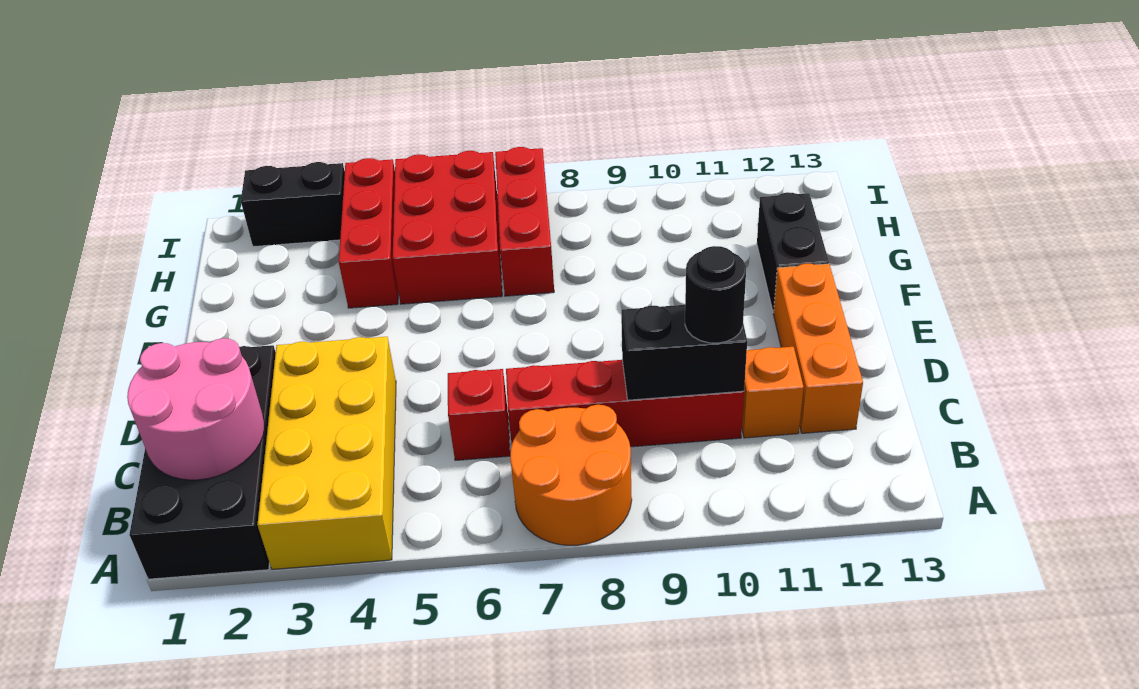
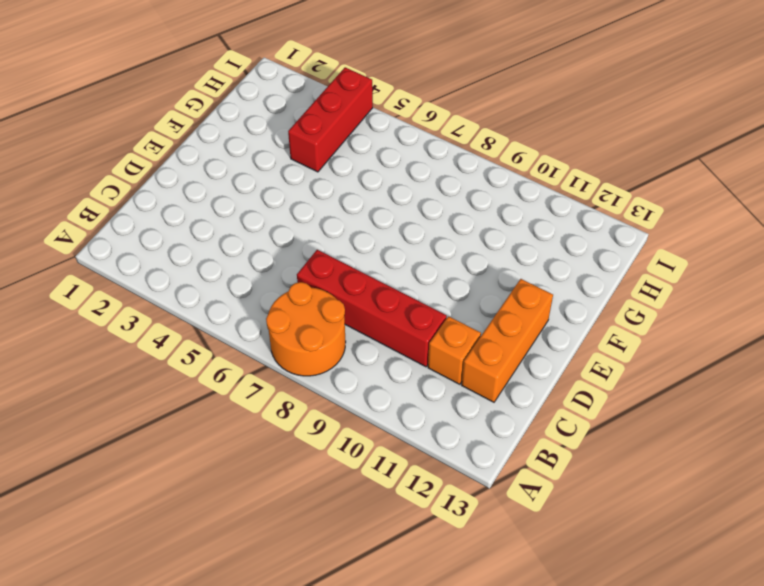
none -> black brick A1:D2 level 1
none -> yellow brick A3:D4 level 1
none -> red brick C6 level 1

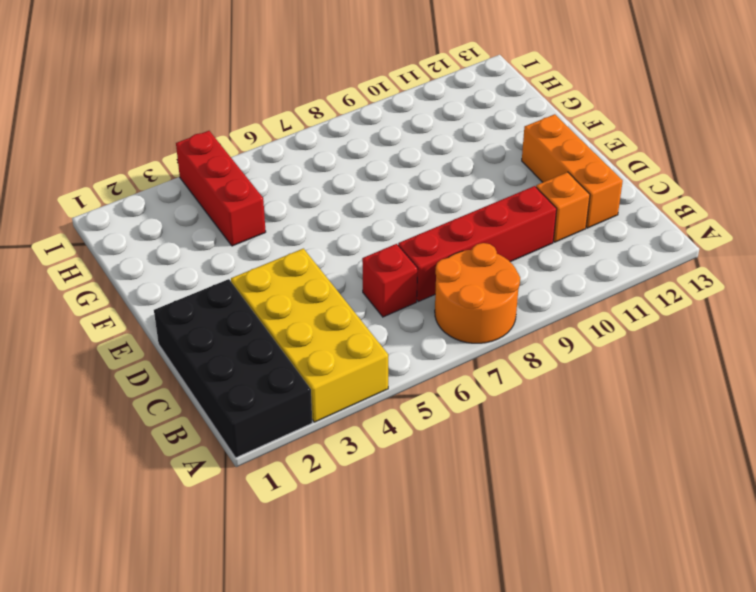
none -> black brick F12:G12 level 1
none -> red brick G5:I6 level 1
none -> red brick G7:I7 level 1

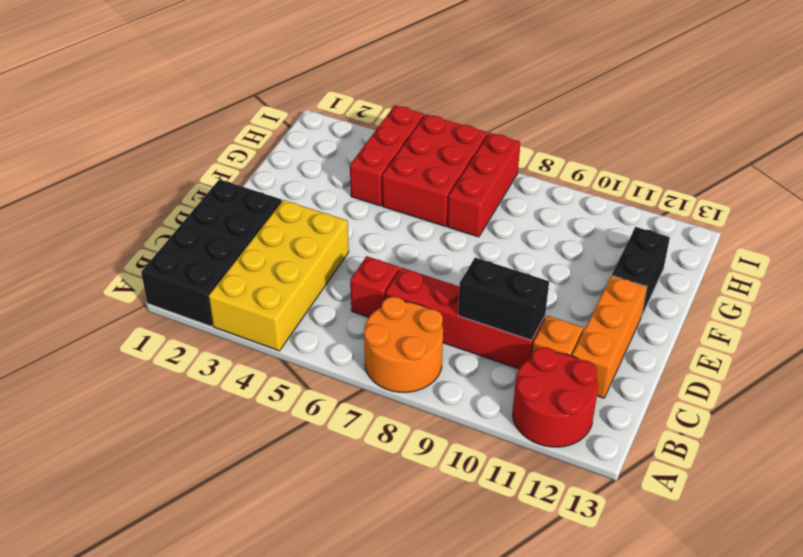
red round brick A11:B12 level 1 -> none
none -> black brick I2:I3 level 1
none -> pink round brick B1:C2 level 2
none -> black round brick C10 level 3

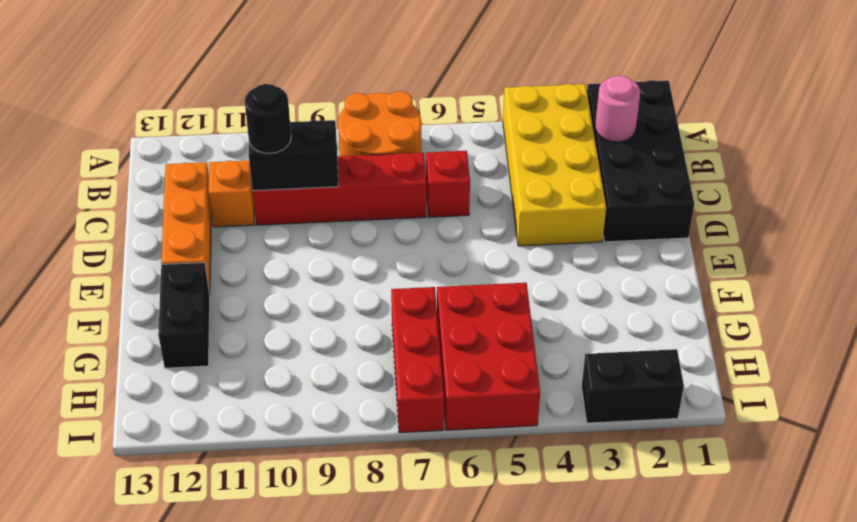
pink round brick B2 level 2 -> pink round brick B1:C2 level 2
none -> red brick G4:I4 level 1

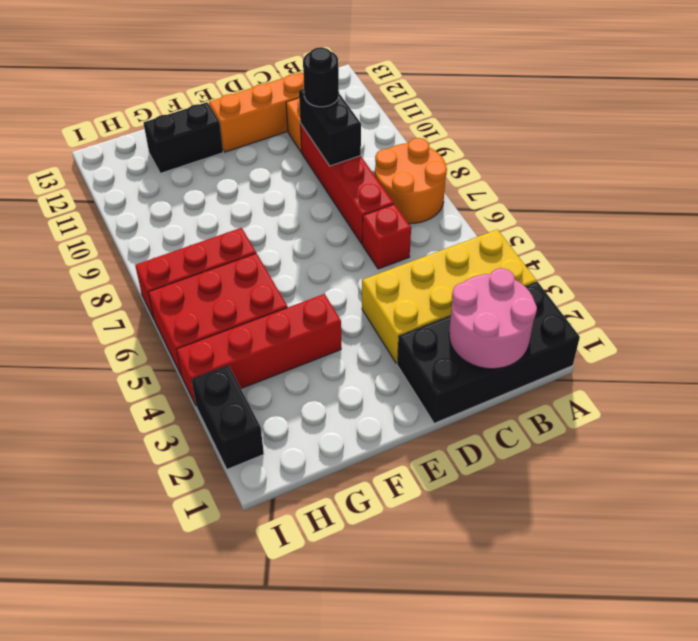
red brick F4:I4 level 1 -> red brick G4:I4 level 1

